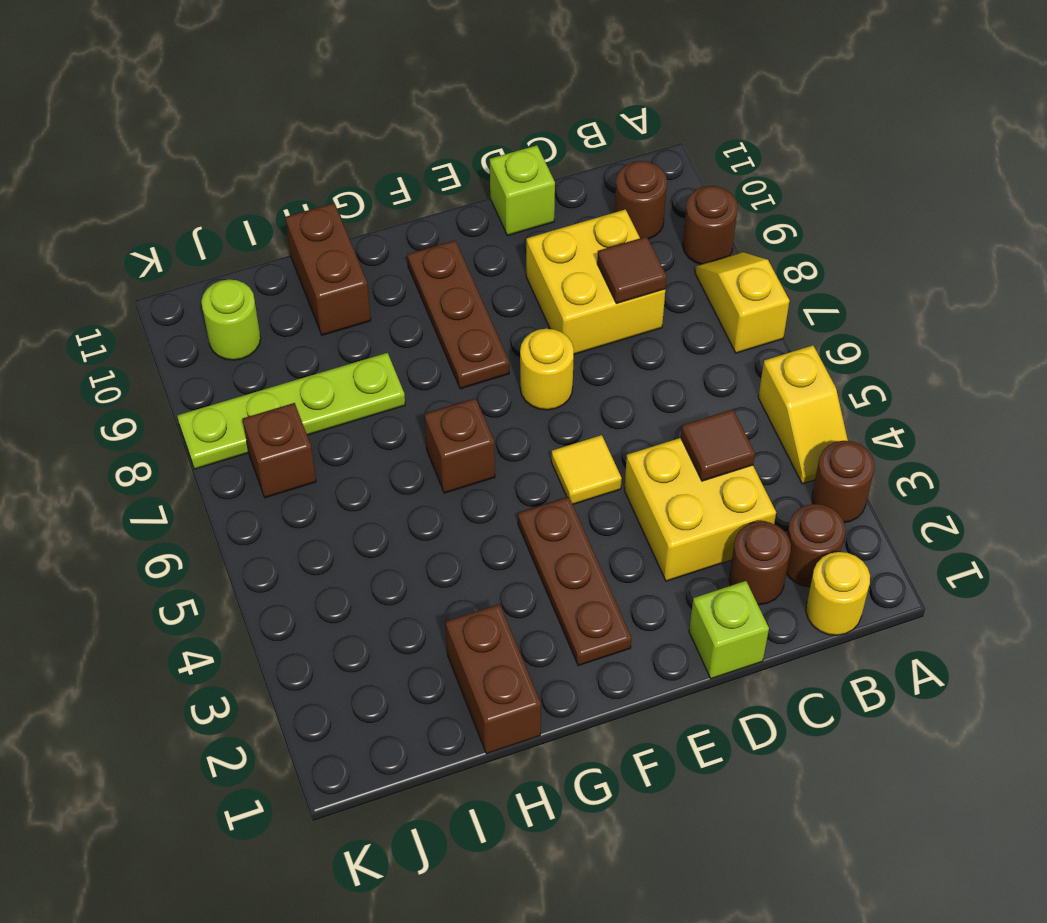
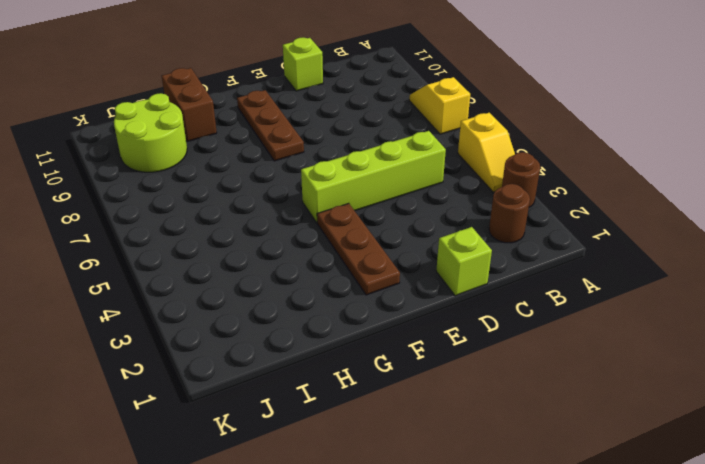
lime brick C5:F5 level 1 -> yellow tile E5 level 1
lime round brick I9:J10 level 1 -> lime round brick J10 level 1
none -> brown round brick A9 level 1
none -> yellow round brick B1 level 1
none -> brown round brick B10 level 1

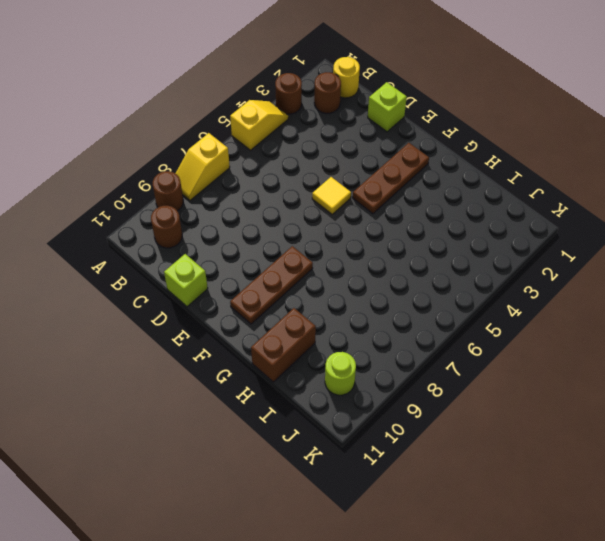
none -> brown round brick C2 level 1
none -> yellow brick C3:D4 level 1
none -> yellow brick C8:D9 level 1

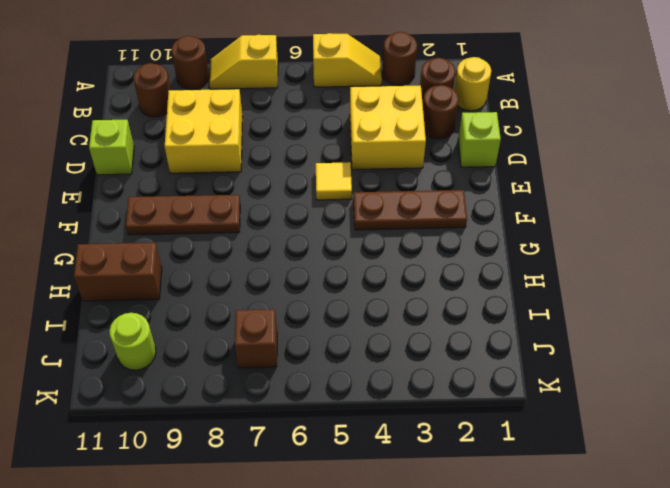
none -> yellow round brick E7 level 1
none -> brown brick G6 level 1
none -> brown brick H1:H2 level 1

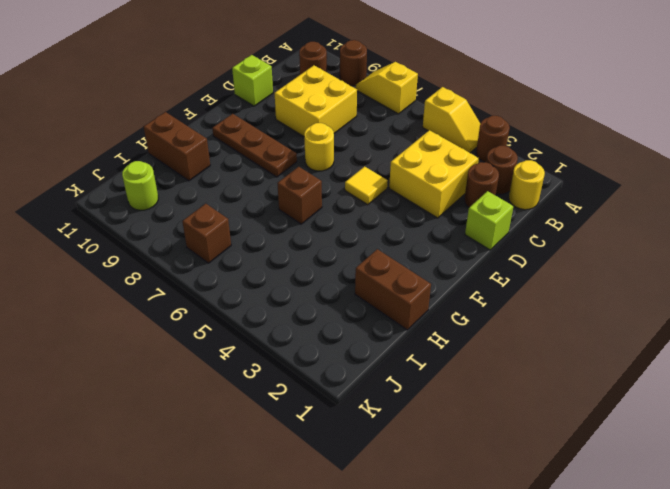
none -> brown plate F2:F4 level 1
none -> lime plate H8:K8 level 1
none -> brown tile C4 level 2

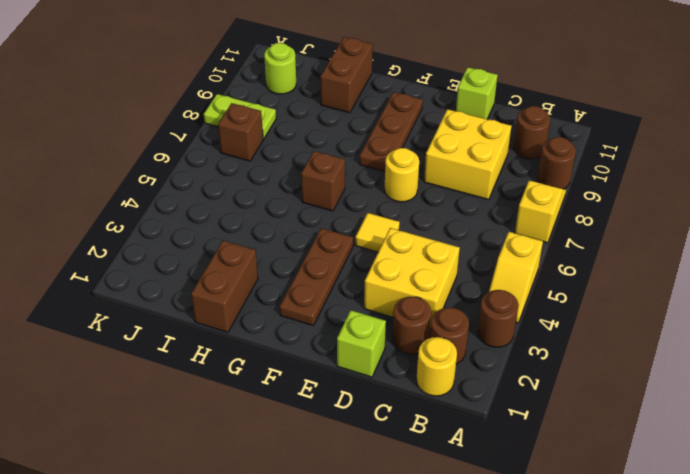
lime plate J8:K8 level 1 -> lime plate H8:K8 level 1
none -> brown tile C4 level 2
none -> brown tile C8 level 2

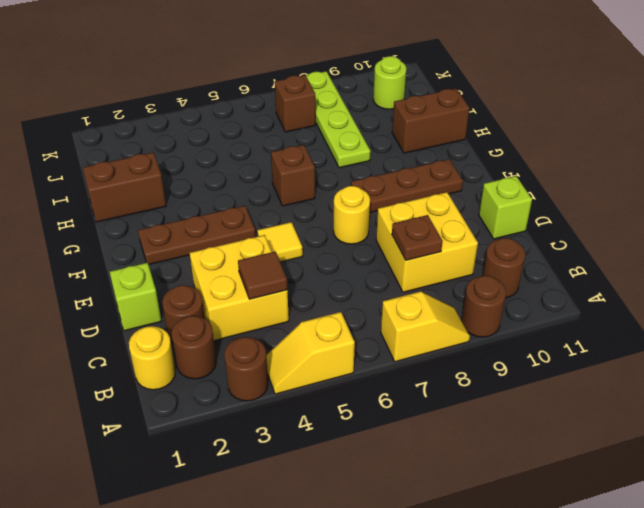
brown plate C8 level 2 -> brown tile C8 level 2

